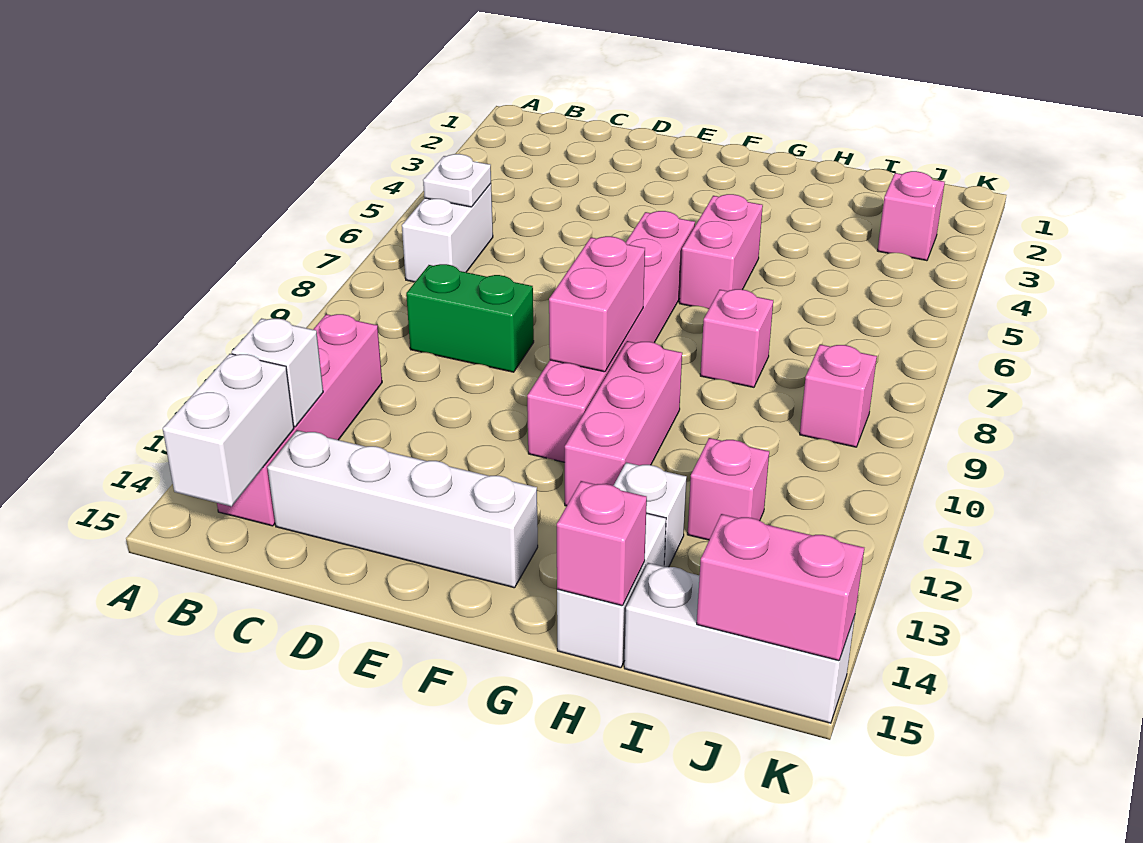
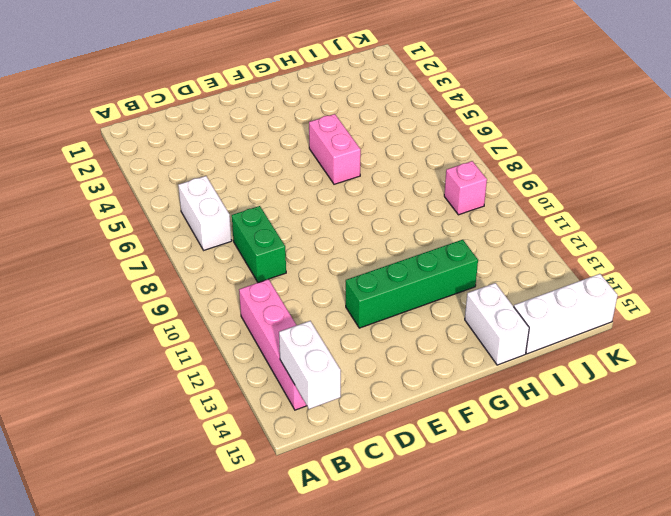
green brick C8:C9 level 1 -> green brick C9:D9 level 1
green brick E12:H12 level 1 -> pink brick G10:G12 level 1
none -> white brick C14:F14 level 1
none -> pink brick F6:F11 level 1
none -> pink brick H8 level 1

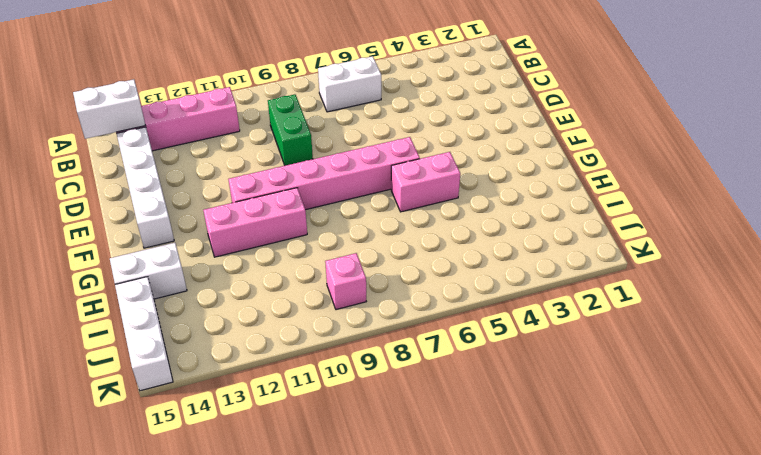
none -> pink brick H8 level 1
none -> white brick H13 level 1
none -> pink brick I12 level 1

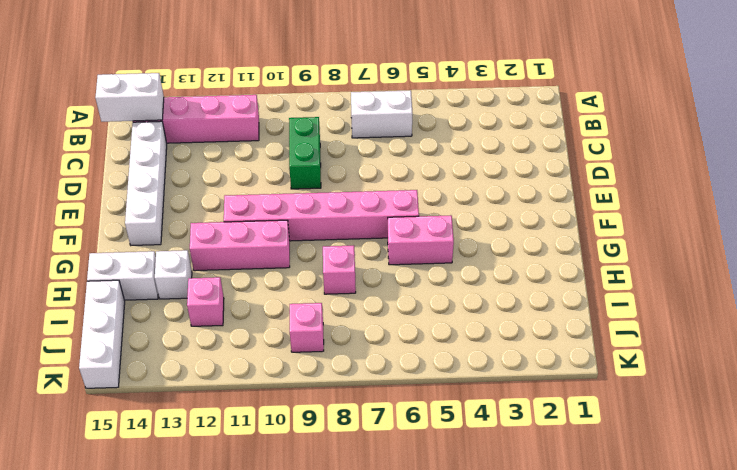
none -> pink brick J3 level 1
none -> white plate B6 level 2
none -> white brick B13 level 2

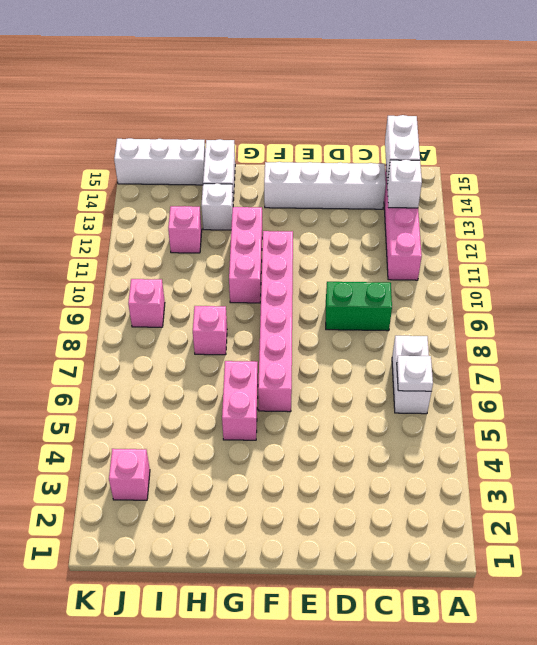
none -> pink brick F9:F10 level 2
none -> pink brick H15 level 2
none -> pink brick J15:K15 level 2

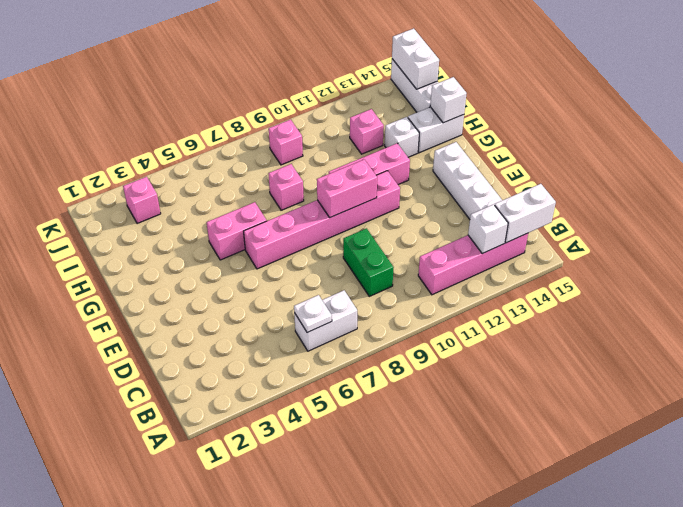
white brick H15 level 2 -> pink brick H15 level 2
white brick J15:K15 level 2 -> pink brick J15:K15 level 2

